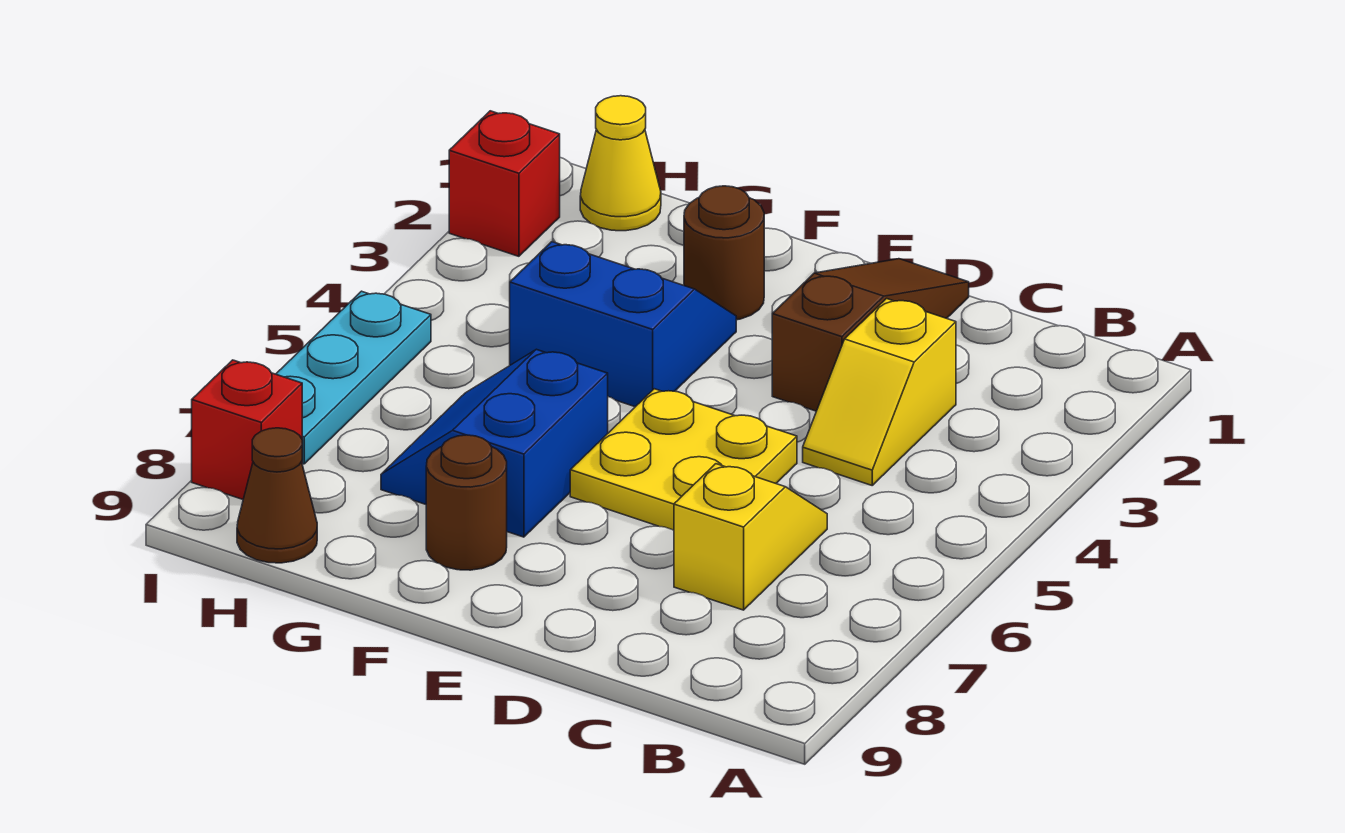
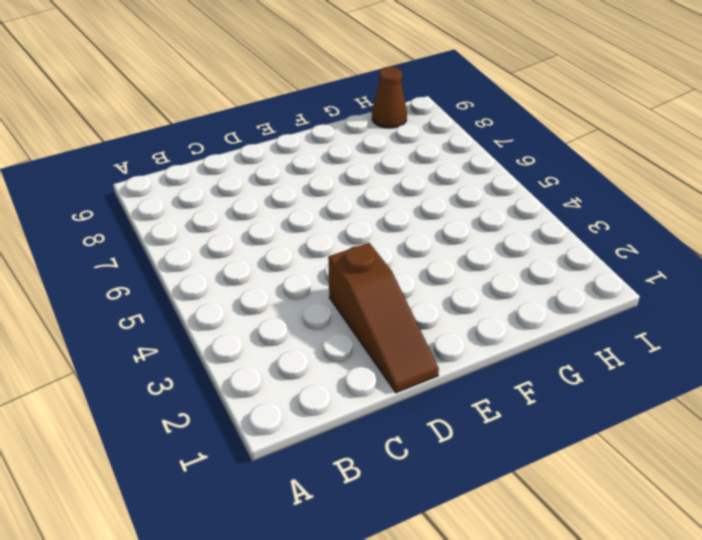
none -> yellow slope C3:C4 level 1 top 3
none -> yellow slope C6:C7 level 1 top 7
none -> yellow plate D5:E6 level 1

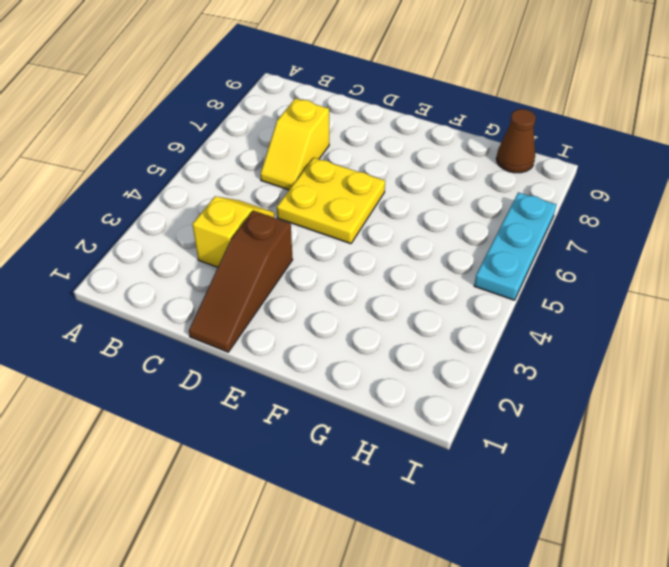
none -> brown round brick F2 level 1
none -> blue slope F3:G4 level 1 top 4
none -> blue slope F6:G7 level 1 top F

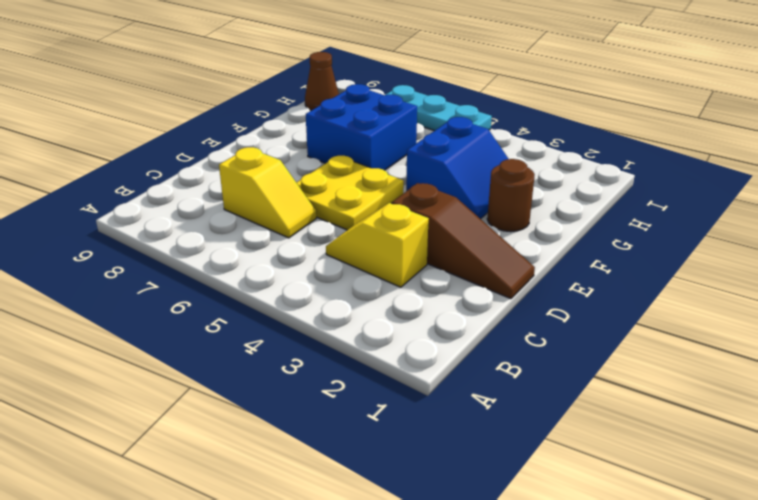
blue brick F6:G7 level 1 -> blue slope F6:G7 level 1 top F
none -> brown round brick F8 level 1
none -> yellow cone H1 level 1
none -> red brick I2 level 1

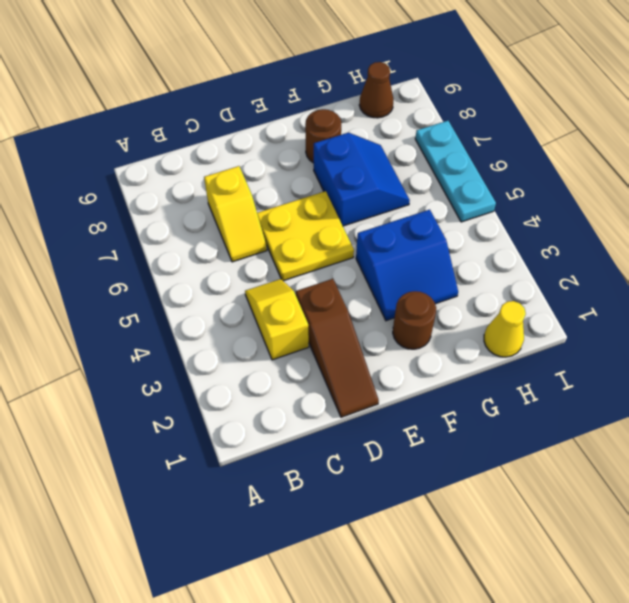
none -> red brick I2 level 1
none -> red brick I8 level 1

